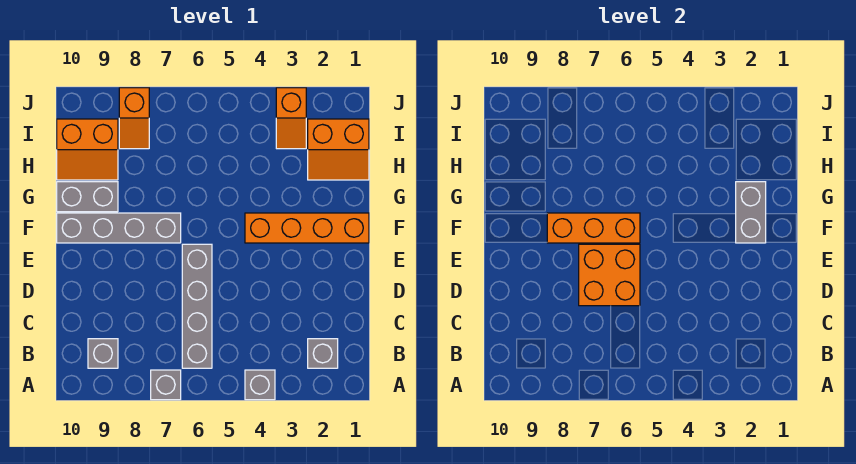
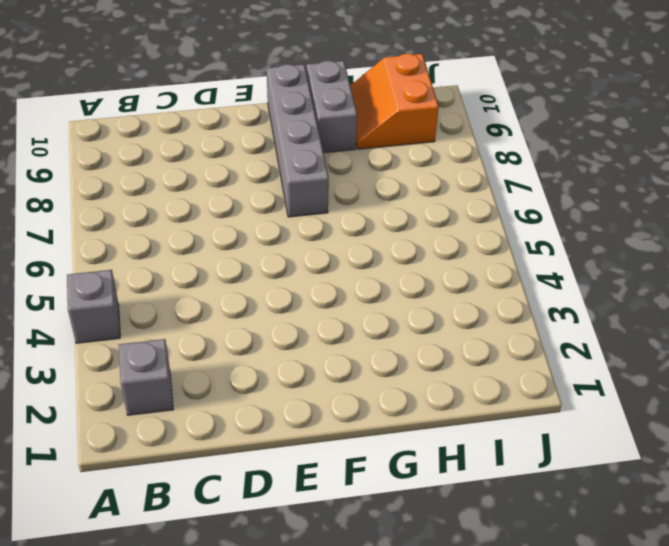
none -> grey brick A7 level 1
none -> grey brick B6:E6 level 1
none -> grey brick B9 level 1

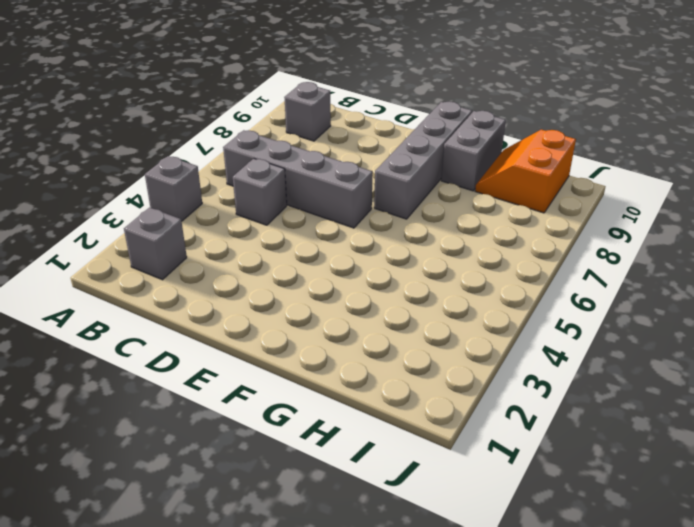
grey brick C5 level 1 -> grey brick A7 level 1
none -> orange brick F1:F4 level 1
none -> orange slope H1:I2 level 1 top I
none -> orange slope I3:J3 level 1 top J

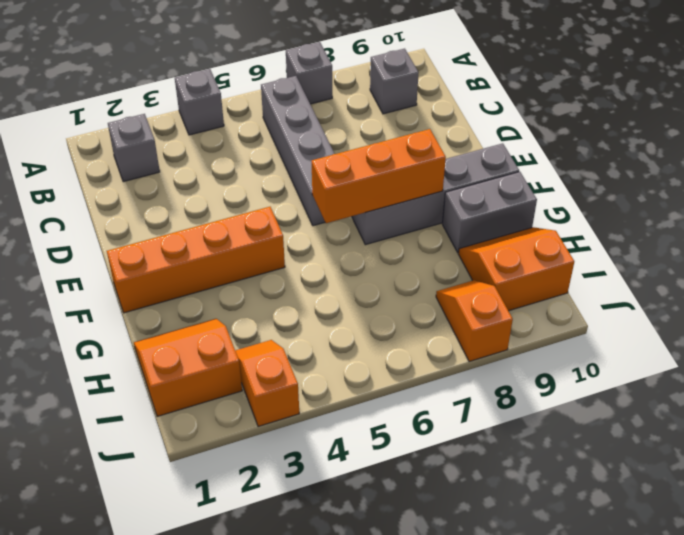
none -> orange brick D6:E7 level 2
none -> grey brick F2:G2 level 2

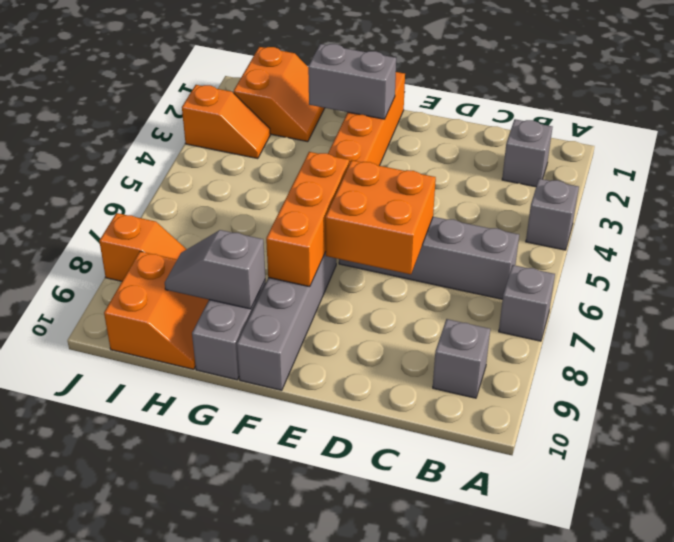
grey slope G9:H9 level 2 top G -> none

